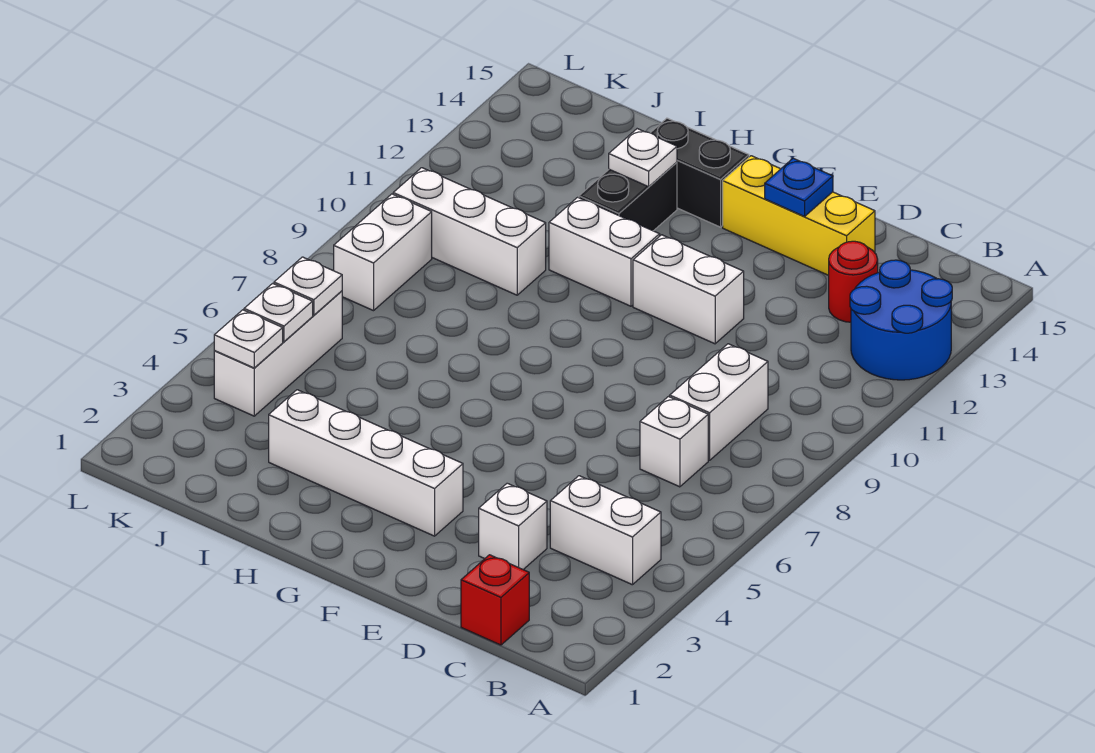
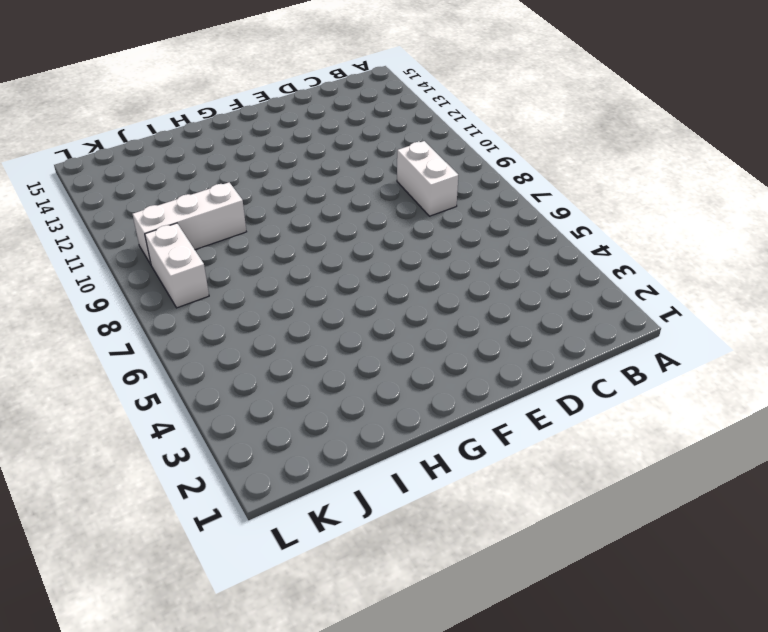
none -> blue round brick A12:B13 level 1
none -> white brick B4:C4 level 1
none -> red brick C1 level 1

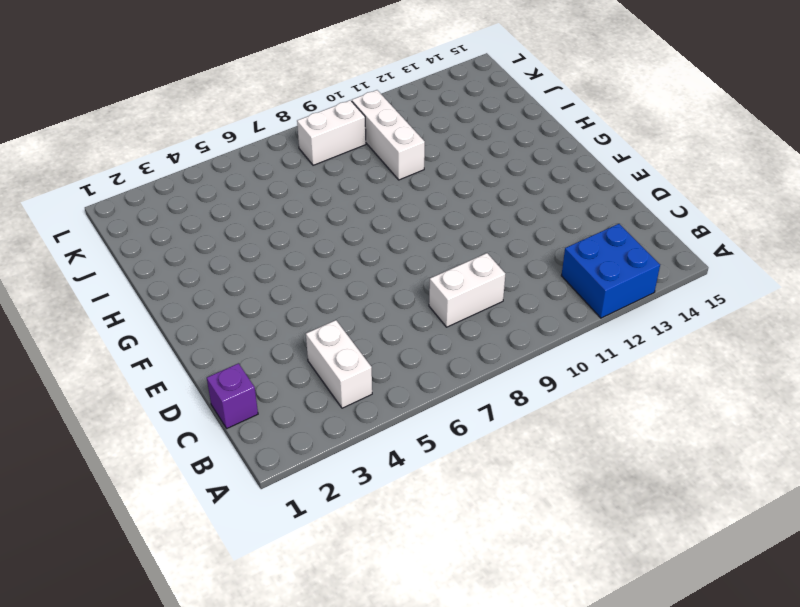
blue brick A12:B13 level 1 -> blue round brick A12:B13 level 1
purple brick C1 level 1 -> red brick C1 level 1
none -> white brick C7 level 1
none -> red round brick C13 level 1
none -> white brick D3 level 1

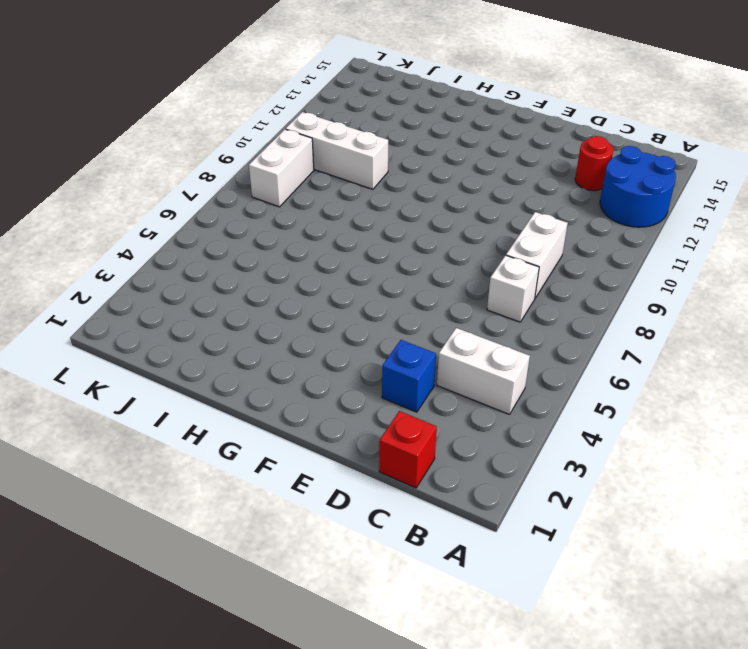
blue brick D3 level 1 -> white brick D3 level 1
none -> yellow brick D14:F14 level 1
none -> white brick E11:F11 level 1
none -> white brick F3:I3 level 1

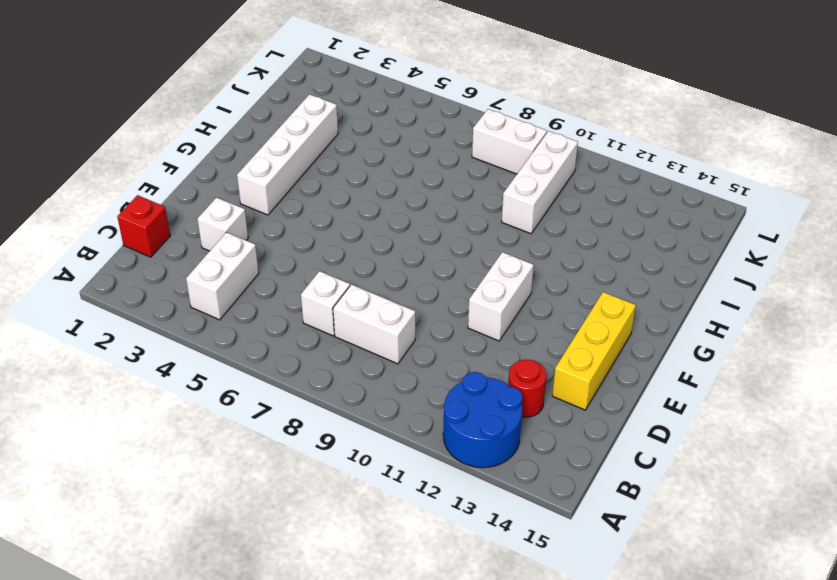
none -> white brick G11:H11 level 1
none -> black brick G14:H14 level 1
none -> black brick H12:H13 level 1

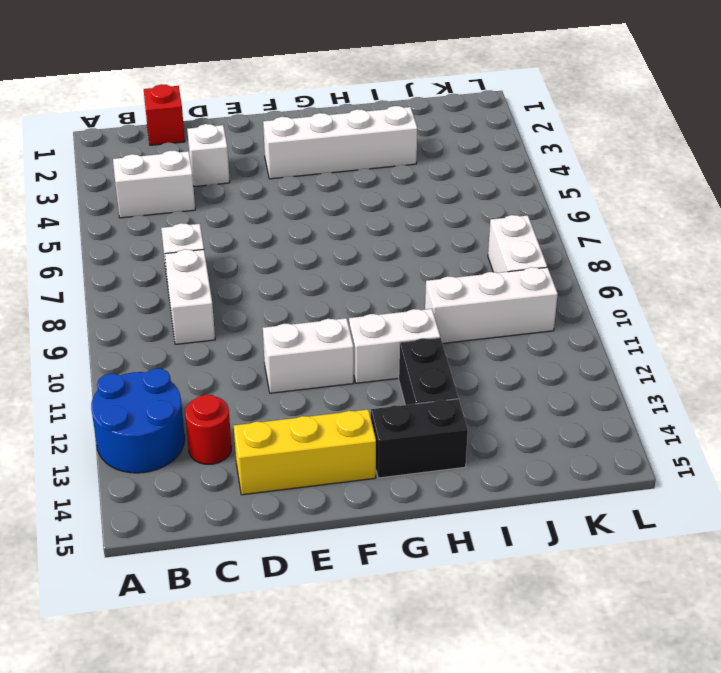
none -> white brick K4:K6 level 1
none -> blue plate E14 level 2
none -> white plate H13 level 2

